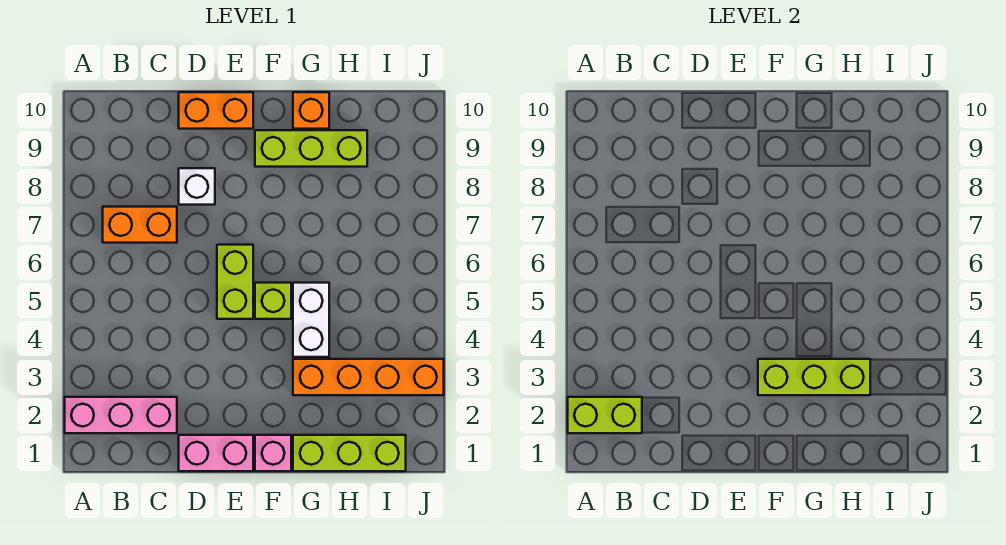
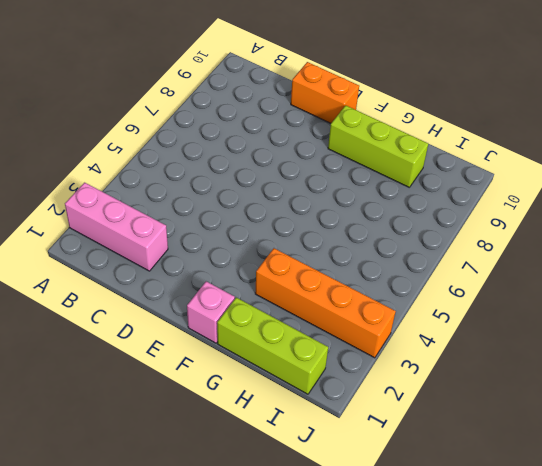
none -> orange brick B7:C7 level 1
none -> pink brick D1:E1 level 1
none -> white brick D8 level 1

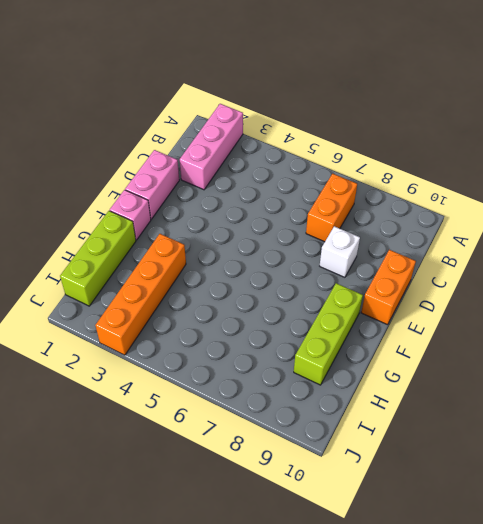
none -> lime brick E5:E6 level 1
none -> lime brick F5 level 1
none -> white brick G4:G5 level 1

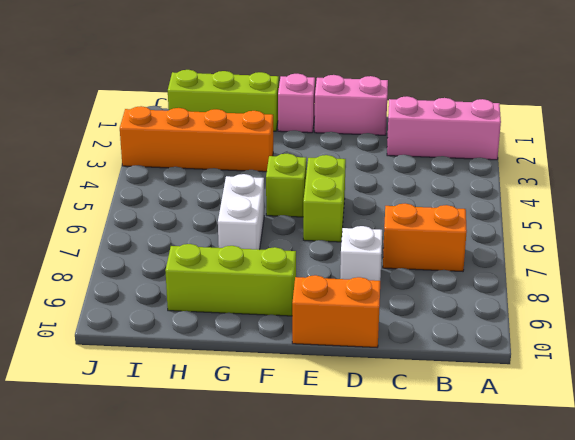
white brick G6:G7 level 1 -> white brick G4:G5 level 1
none -> orange brick G10 level 1
none -> lime brick A2:B2 level 2
none -> lime brick F3:H3 level 2

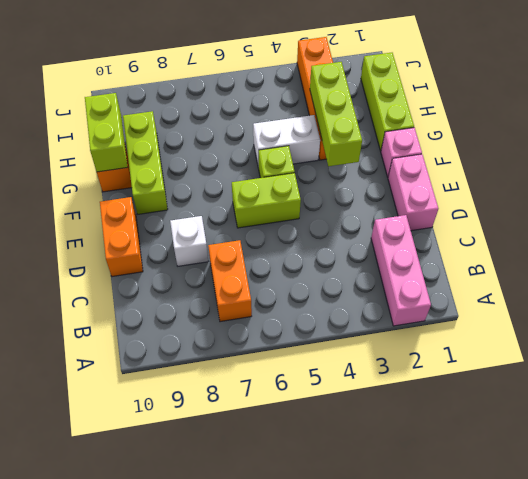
lime brick G10:H10 level 2 -> lime brick A2:B2 level 2

